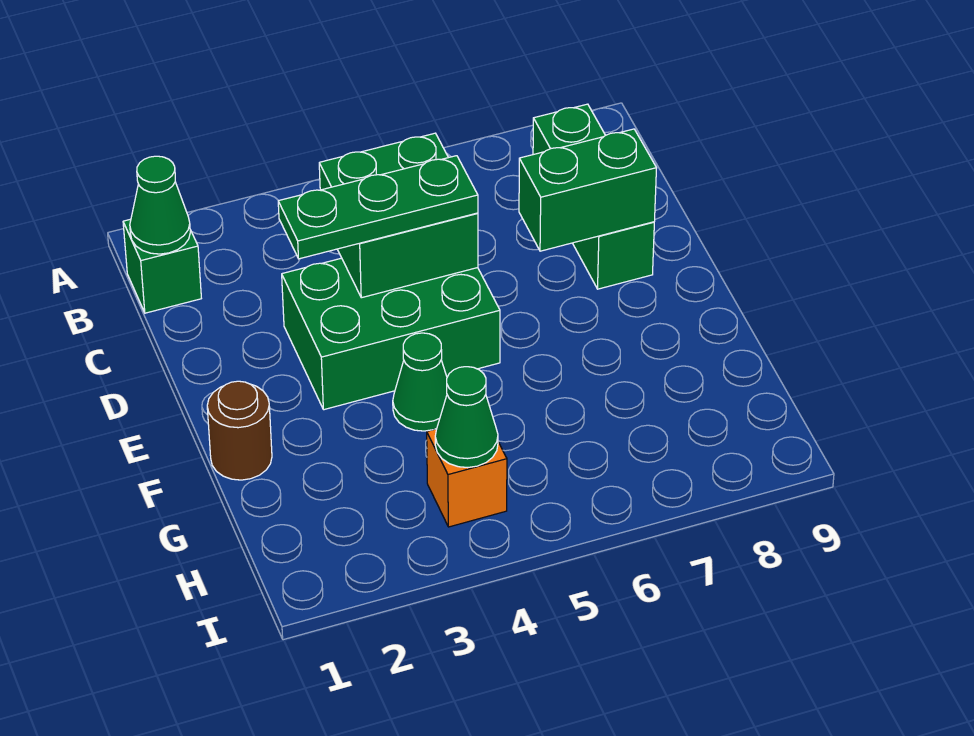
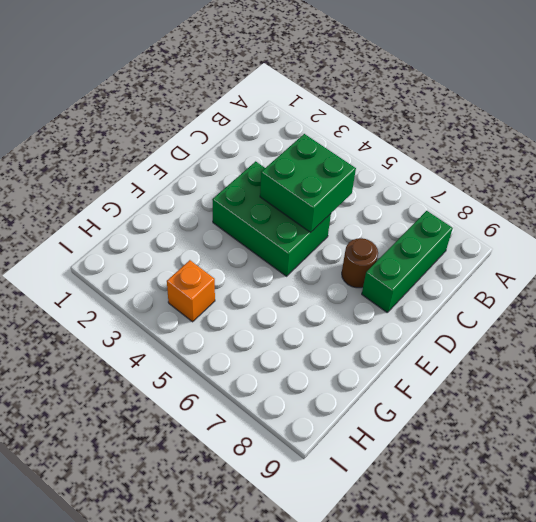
brown round brick D7 level 1 -> brown round brick F1 level 1
none -> green brick B1 level 1
none -> green cone F4 level 1

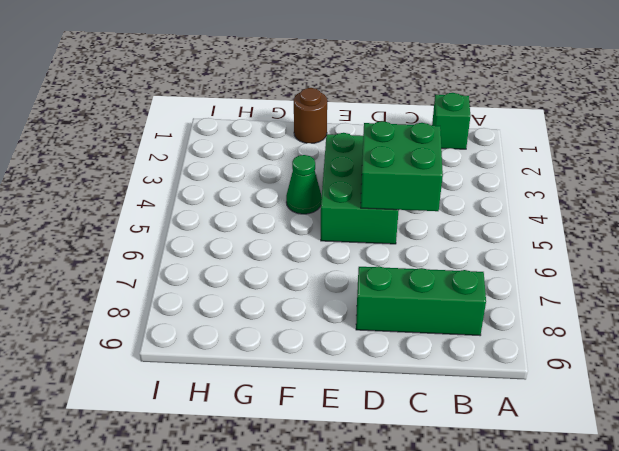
none -> orange brick H4 level 1
none -> green cone B1 level 2

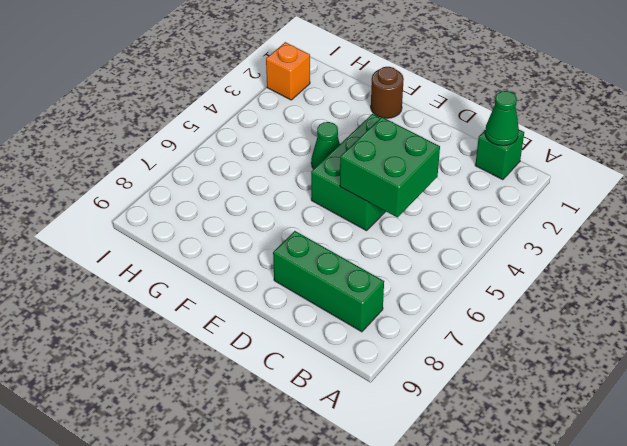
orange brick I2 level 1 -> orange brick H4 level 1
none -> green brick D7:D8 level 2
none -> green cone H4 level 2

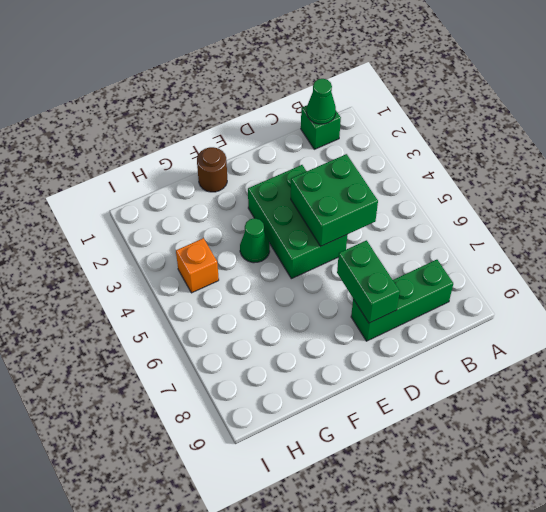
none -> green cone H4 level 2
none -> green plate D3:D5 level 3

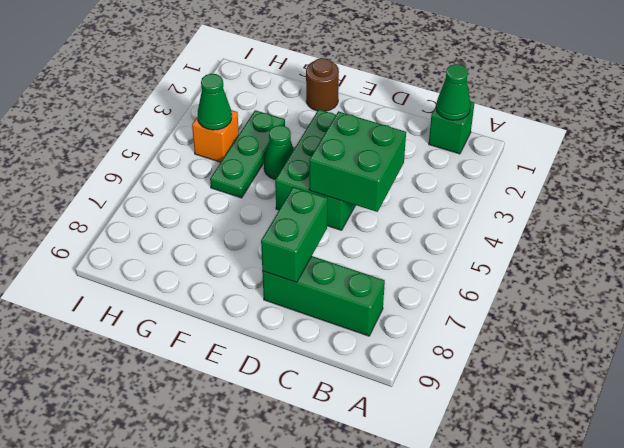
green plate G3:G5 level 1 -> green plate D3:D5 level 3

